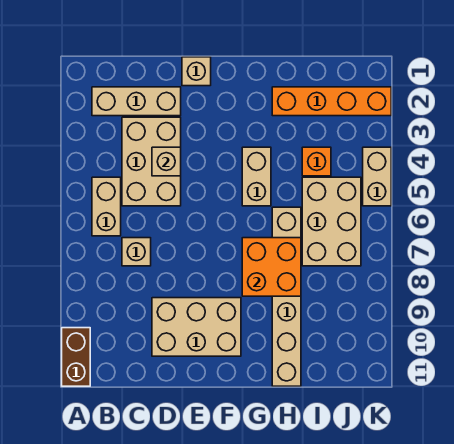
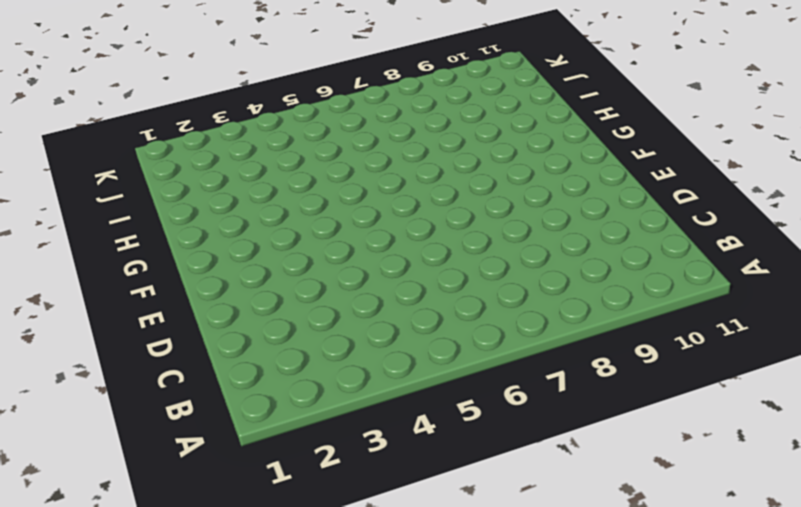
none -> brown brick A10:A11 level 1
none -> tan brick B2:D2 level 1
none -> tan brick B5:B6 level 1

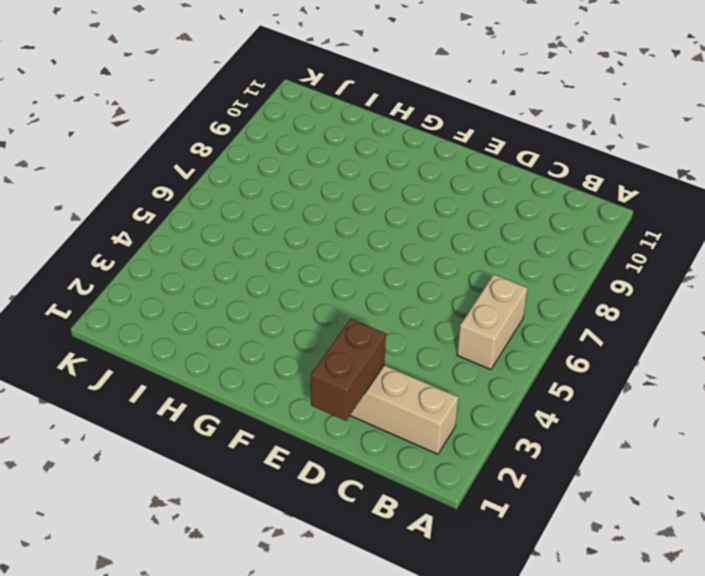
brown brick D1:D2 level 2 -> brown brick A10:A11 level 1
none -> tan brick C3:D5 level 1
none -> tan brick C7 level 1
none -> tan brick D9:F10 level 1

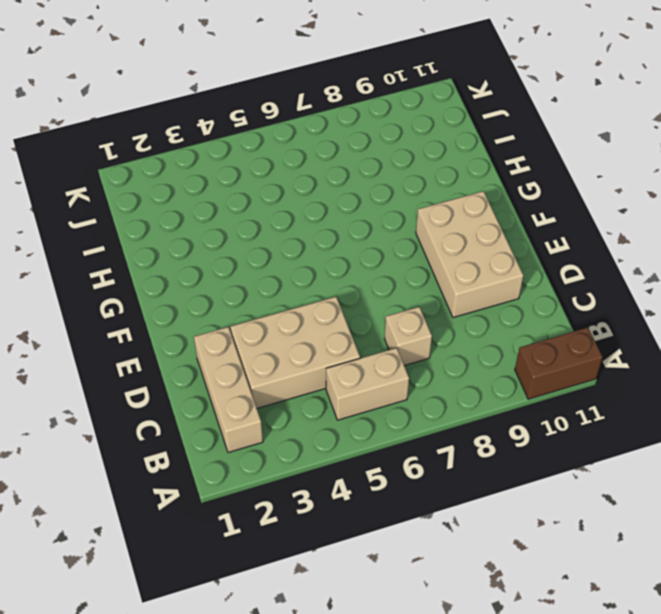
none -> tan brick E1 level 1
none -> tan brick G4:G5 level 1
none -> orange brick H2:K2 level 1

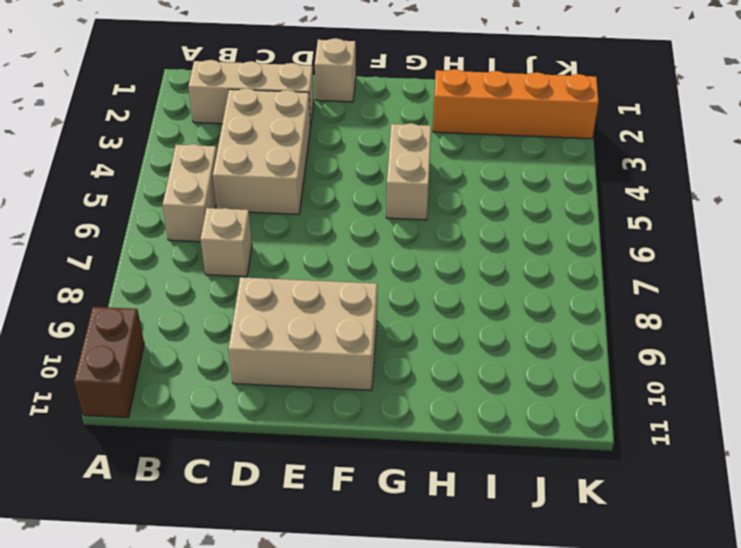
none -> tan brick H6:H11 level 1
none -> orange brick I4 level 1
none -> tan brick I5:J7 level 1

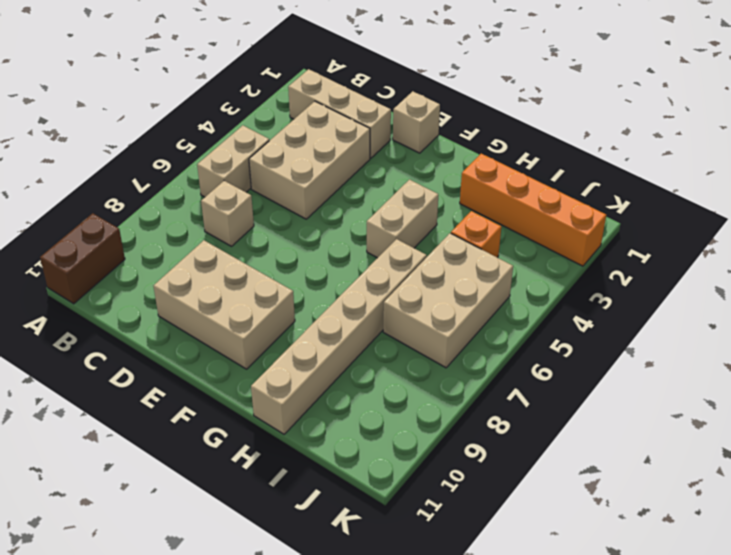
none -> tan brick K4:K5 level 1
none -> tan brick D4 level 2
none -> orange brick G7:H8 level 2

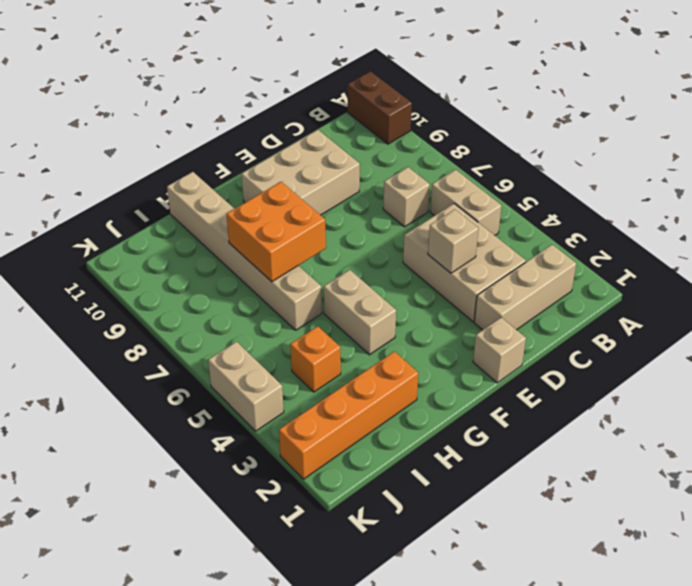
none -> tan brick I5:J7 level 1

